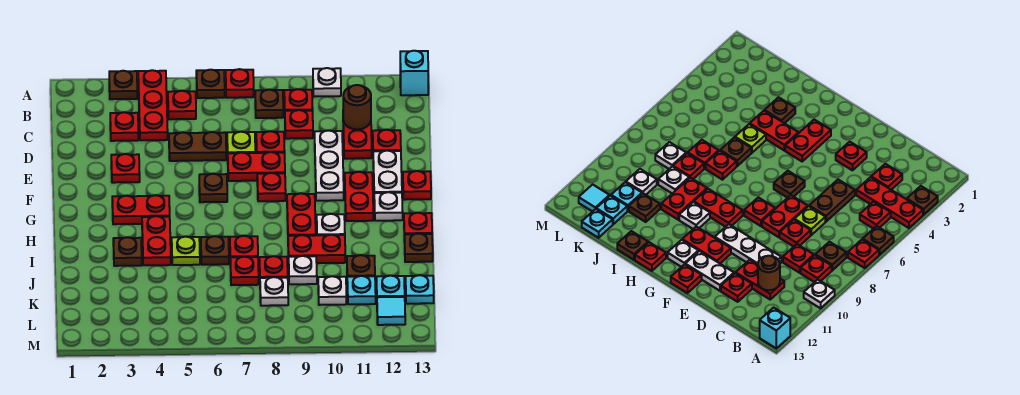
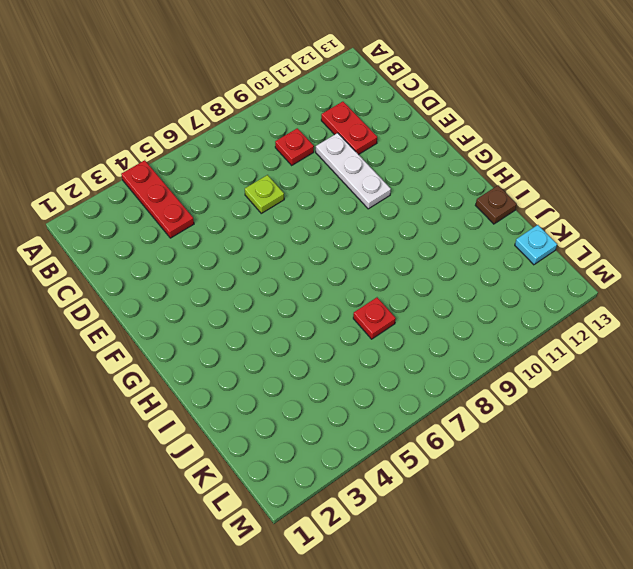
none -> brown plate A3 level 1
none -> brown plate A6 level 1
none -> red plate A7 level 1
none -> white plate A10 level 1

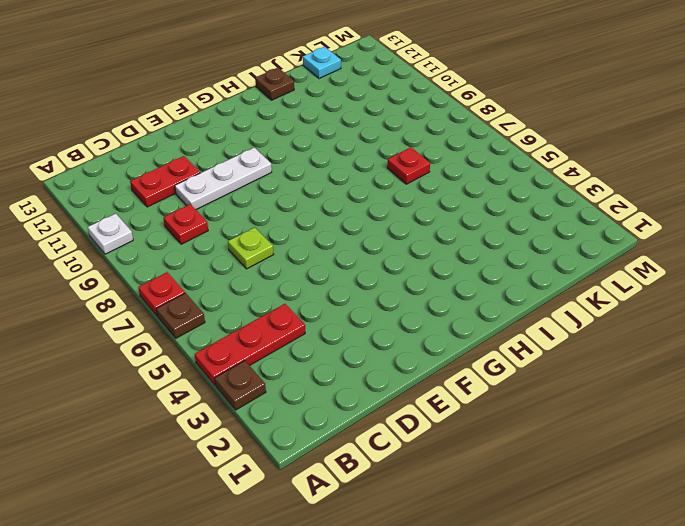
none -> cyan brick A13 level 1
none -> red plate B5 level 1
none -> brown plate B8 level 1
none -> red plate B9 level 1

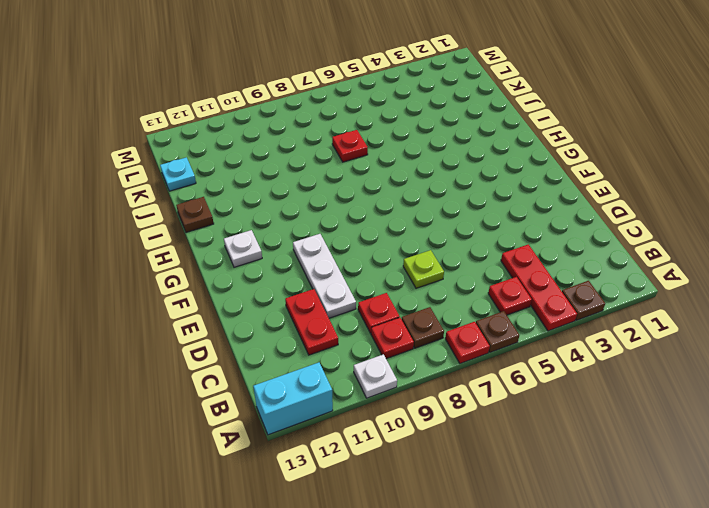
cyan brick A12:A13 level 1 -> cyan brick A13 level 1
none -> red plate C3 level 1
none -> brown plate D5:D6 level 1
none -> red plate D8 level 1
none -> red plate D12 level 1

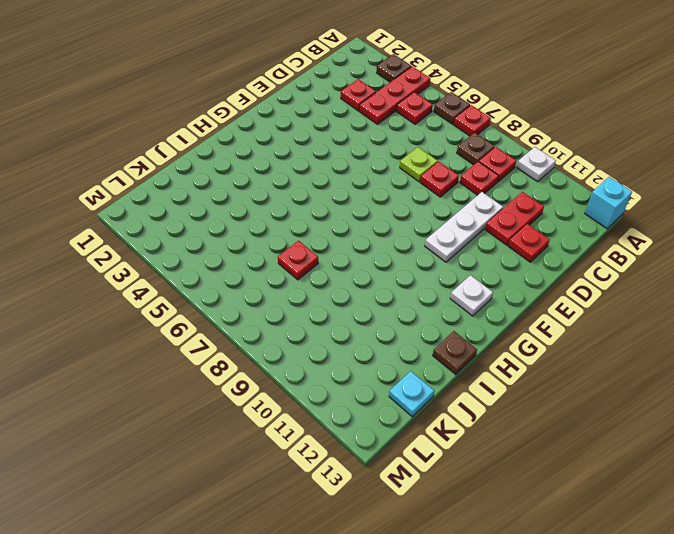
none -> brown plate D5:D6 level 1
none -> red plate E3 level 1
none -> red plate E7:E8 level 1
none -> white plate E12:F12 level 1

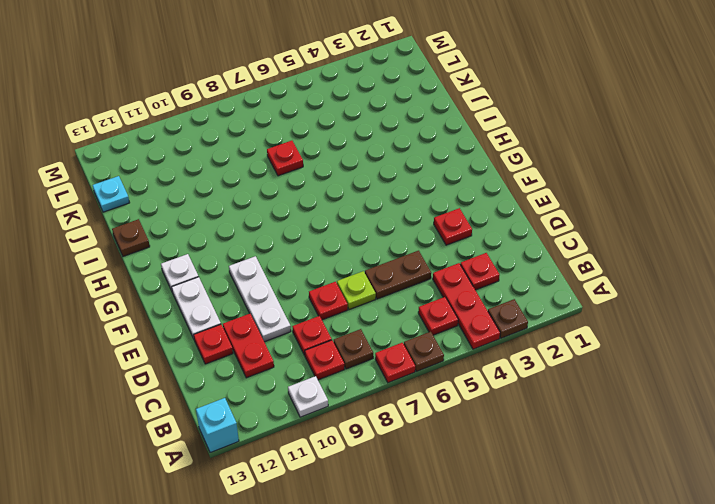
none -> red plate E7:E8 level 1
none -> brown plate F6 level 1
none -> red plate F8 level 1
none -> red plate F11:G11 level 1

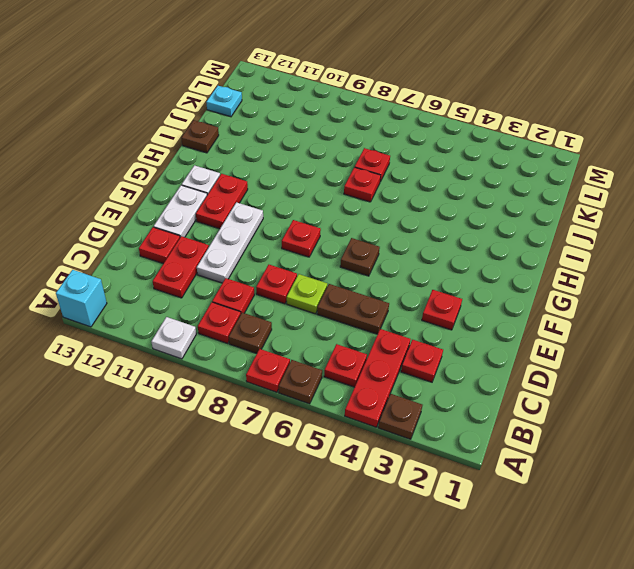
none -> red plate E7:E8 level 1
none -> red plate F13 level 1
none -> red plate G3:G4 level 1
none -> red plate G9:H9 level 1

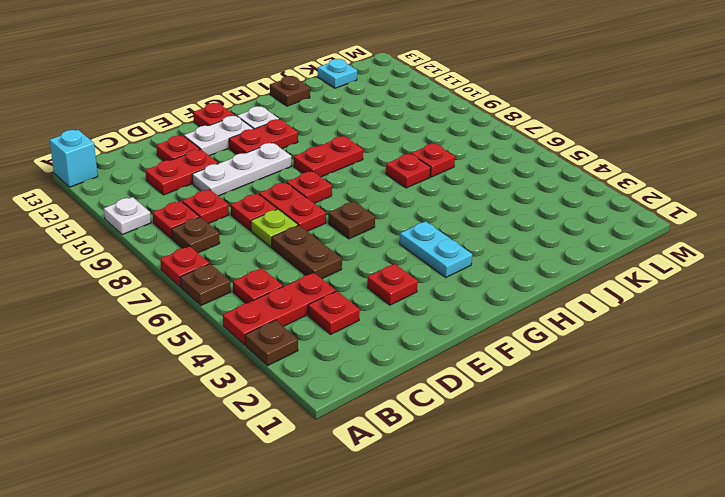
cyan plate G3:G4 level 1 -> red plate G3:G4 level 1
none -> red plate H4:I4 level 1
none -> white plate H10 level 1
none -> red plate H13 level 1
none -> brown plate I3 level 1

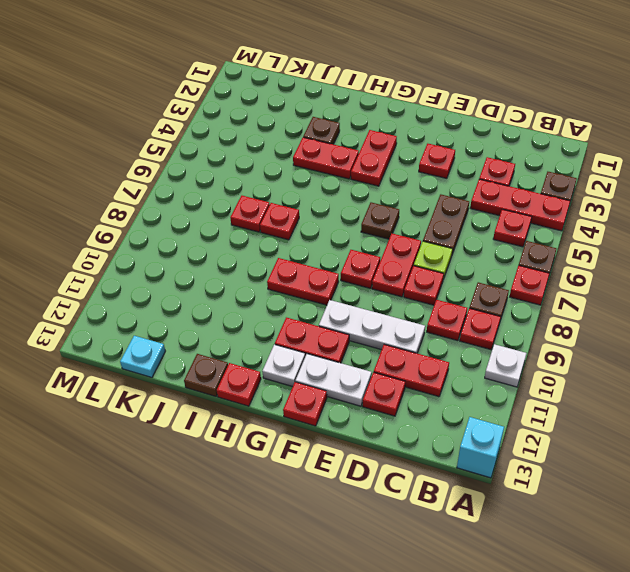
none -> white plate H10 level 1
none -> lime plate I5 level 1
none -> brown plate I6 level 1
none -> red plate I9:I10 level 1

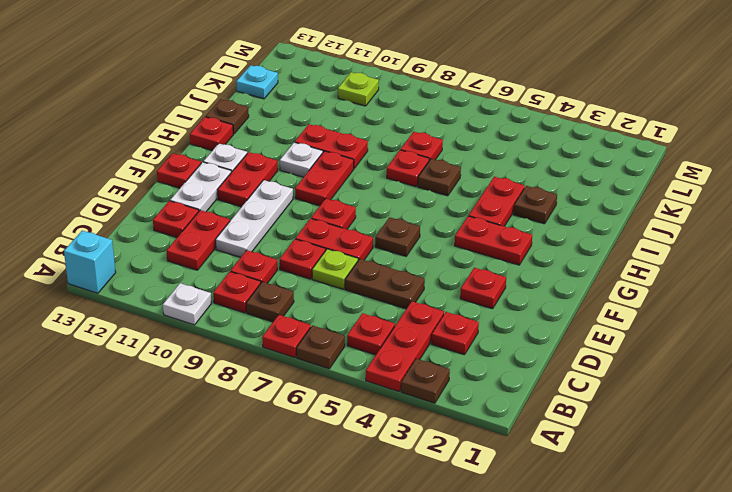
lime plate L10 level 1 -> lime plate I5 level 1
none -> red plate J8 level 1
none -> white plate J9 level 1
none -> brown plate J11 level 1
none -> white plate K8 level 1

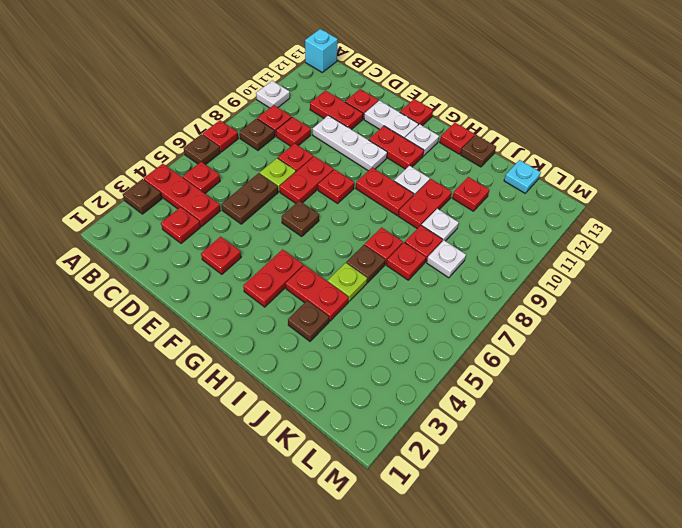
red plate J11 level 1 -> brown plate J11 level 1
none -> white plate K10 level 1
none -> cyan plate K11 level 1
none -> cyan plate K12 level 1
none -> cyan tile L12 level 1

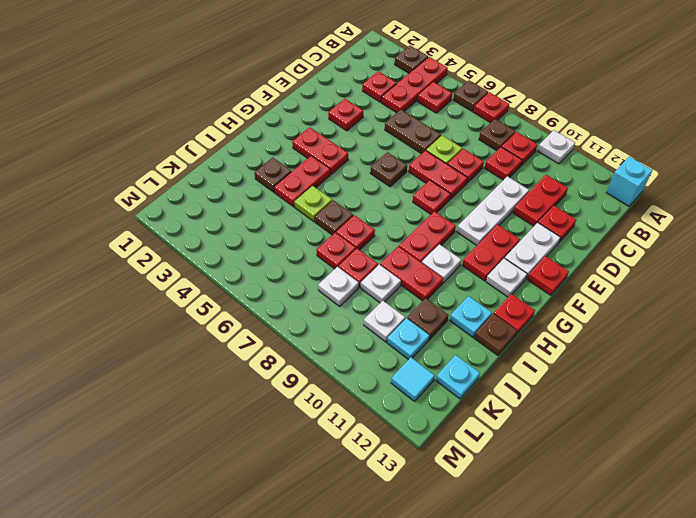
cyan plate I12 level 1 -> cyan plate K12 level 1
none -> brown round brick C11 level 2

